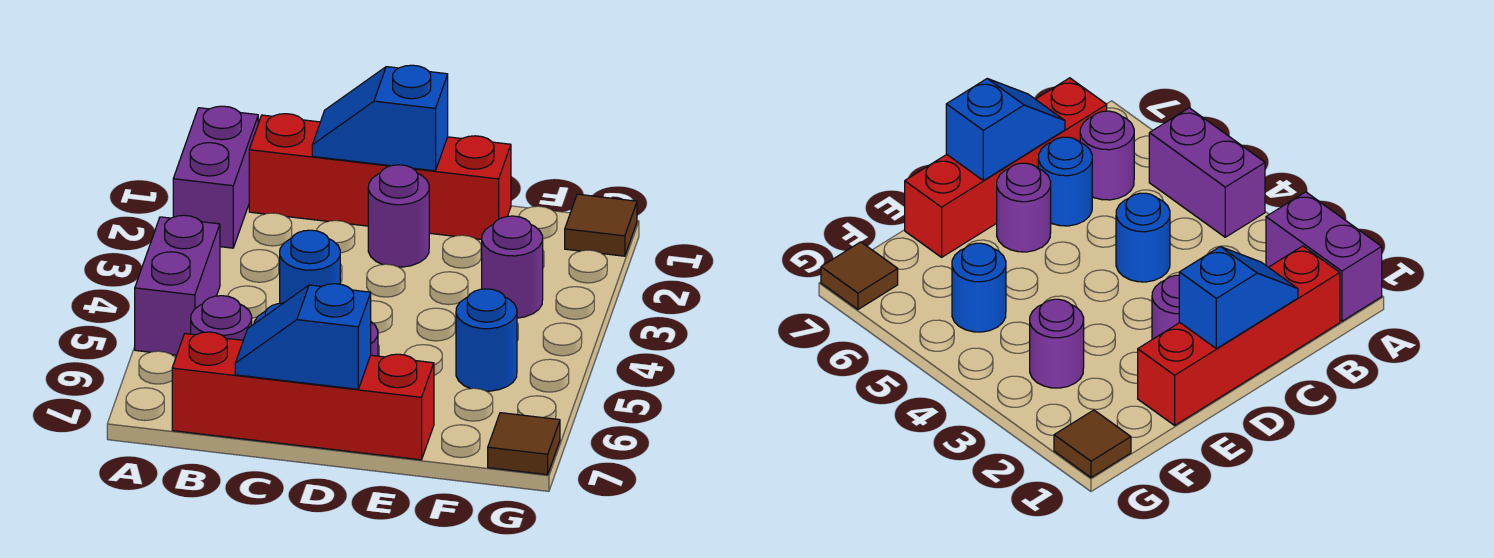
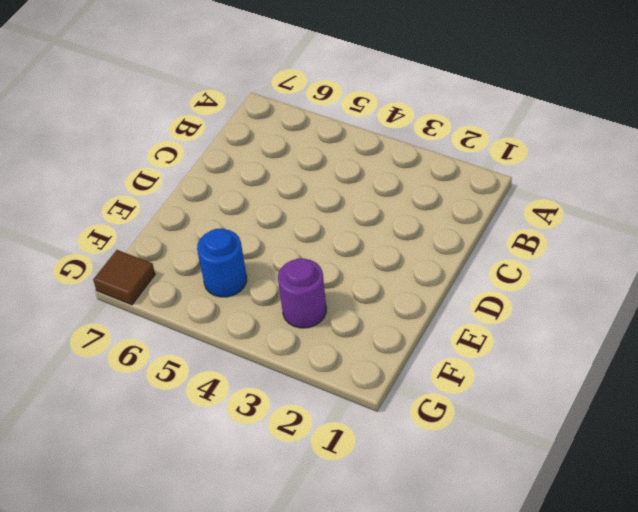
none -> purple brick A1:A2 level 1
none -> purple brick A4:A5 level 1
none -> red brick B1:E1 level 1

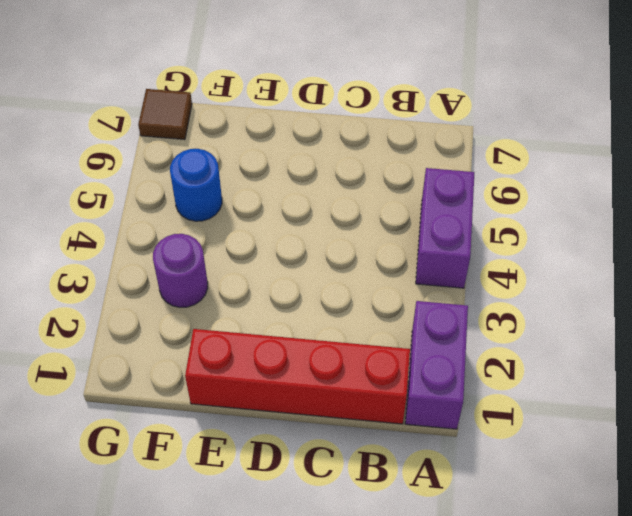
none -> purple round brick B6 level 1
none -> red brick B7:E7 level 1
none -> blue round brick C4 level 1

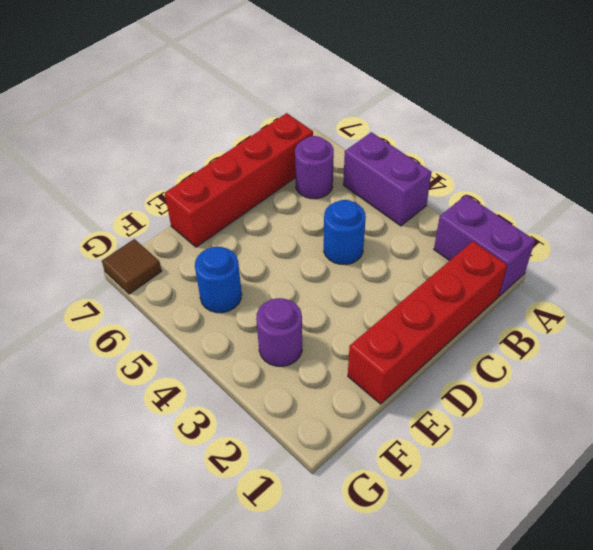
none -> blue round brick C6 level 1
none -> purple round brick D2 level 1
none -> purple round brick D6 level 1

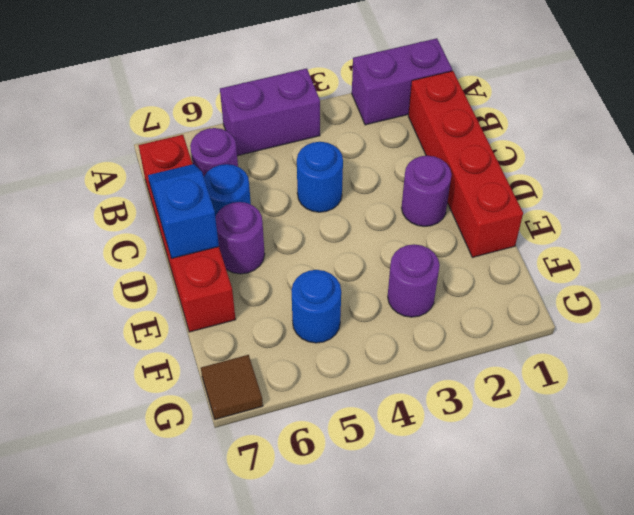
none -> brown tile G1 level 1
none -> blue slope C1:D1 level 2 top D

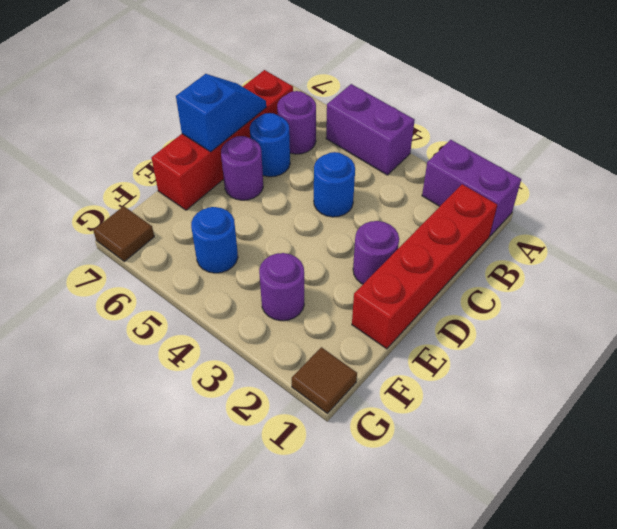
none -> blue slope C1:D1 level 2 top D

